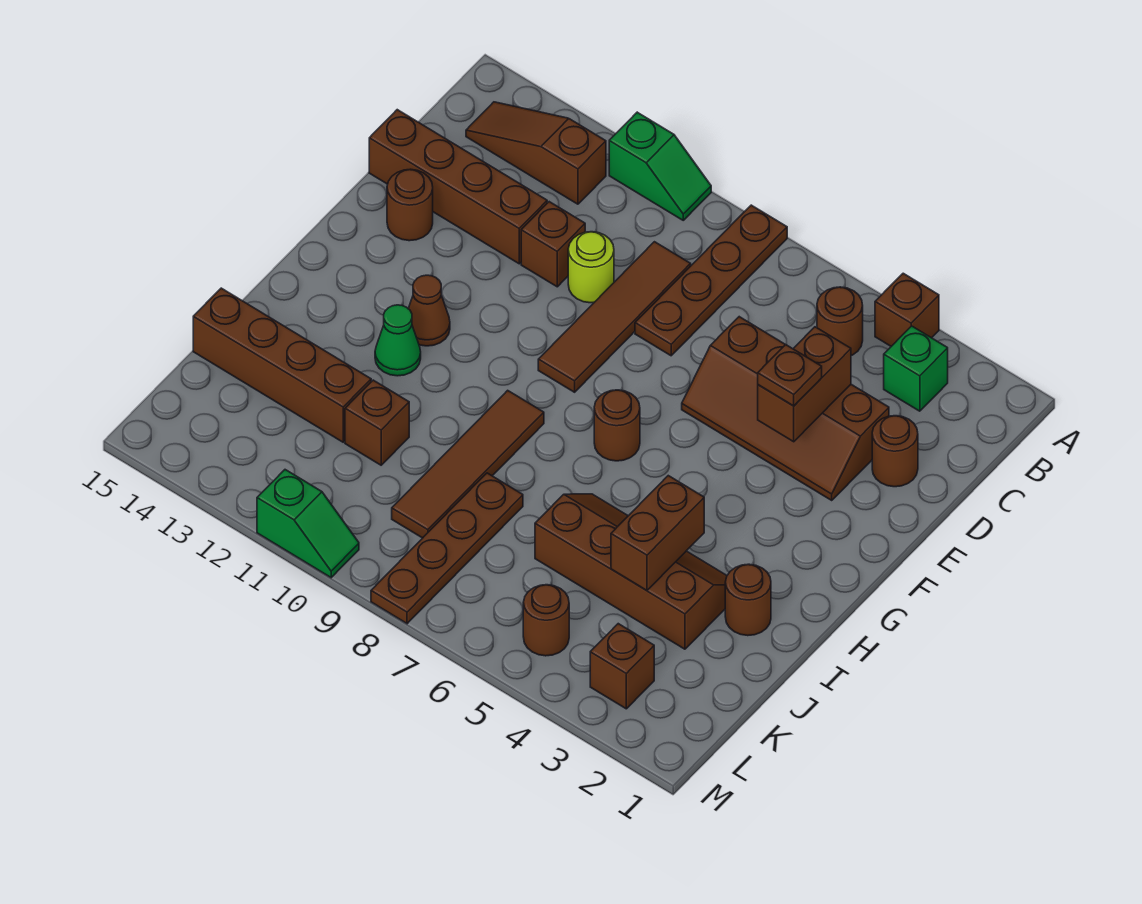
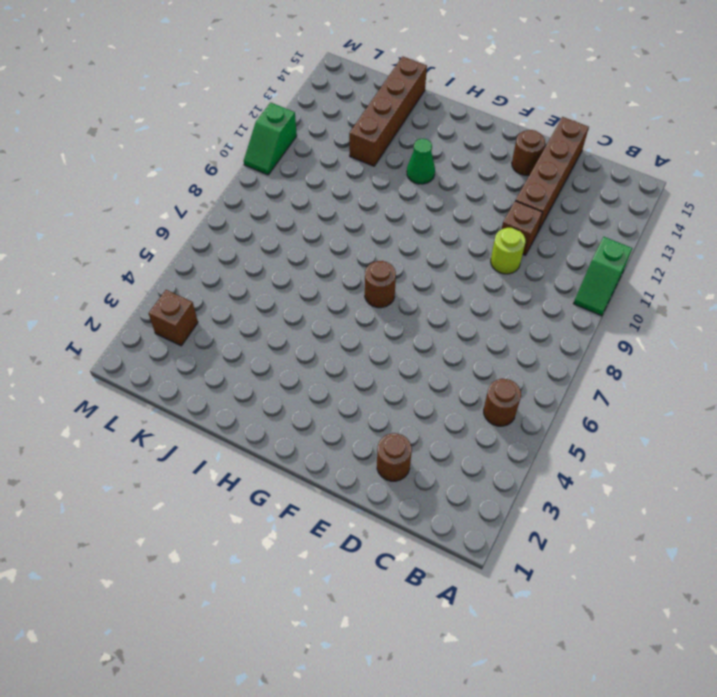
none -> brown brick A4 level 1
none -> brown plate A8:D8 level 1
none -> green brick B3 level 1

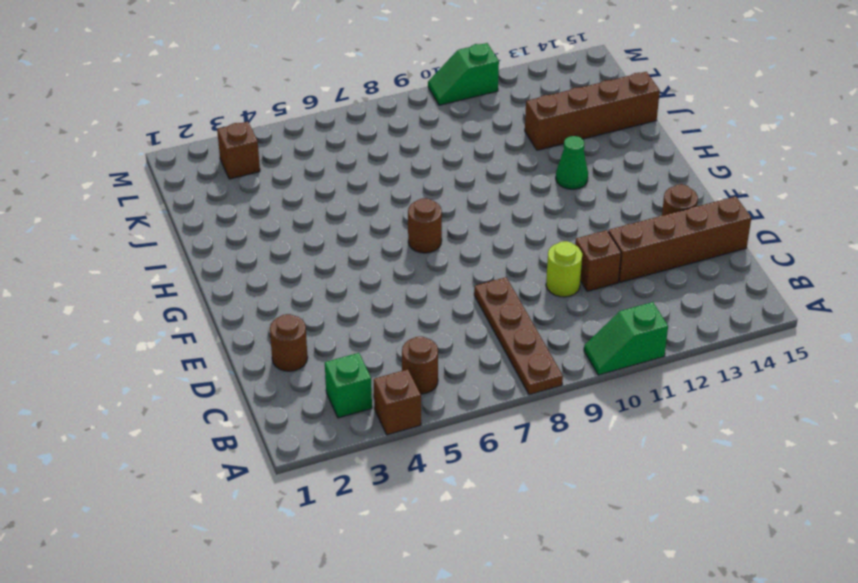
none -> brown slope B12:B14 level 1 top 12
none -> brown tile C9:F9 level 1
none -> brown slope D3:E6 level 1 top D

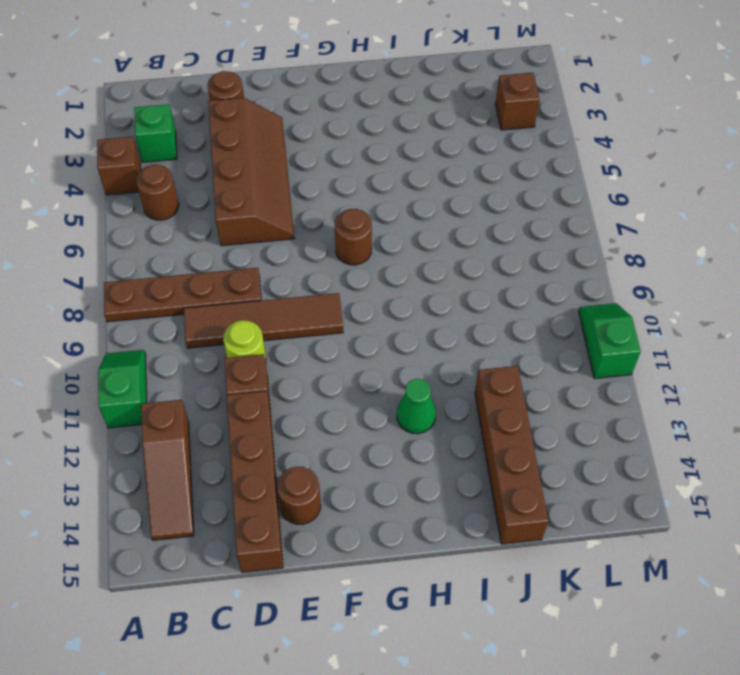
none -> brown cone G12 level 1
none -> brown tile H9:K9 level 1
none -> brown round brick I2 level 1

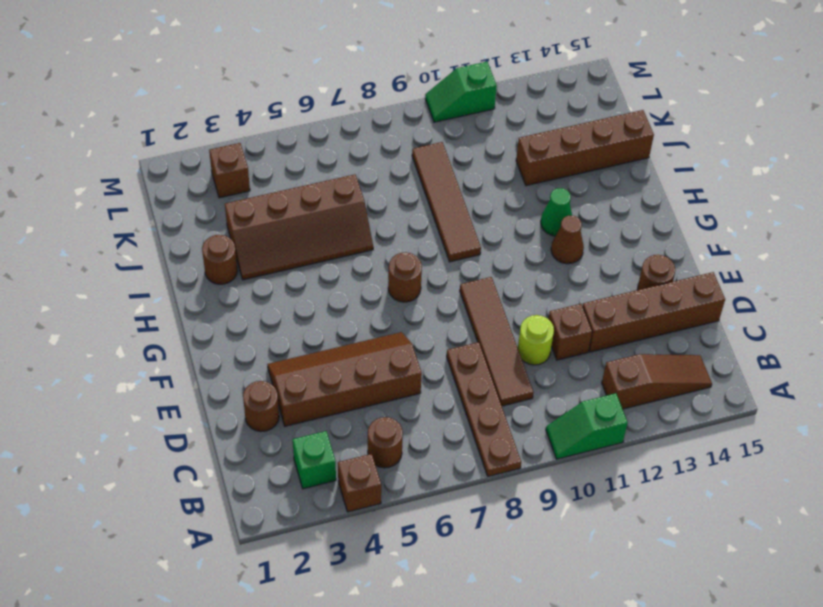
none -> brown plate J8:M8 level 1
none -> brown brick J11 level 1
none -> brown round brick L5 level 1

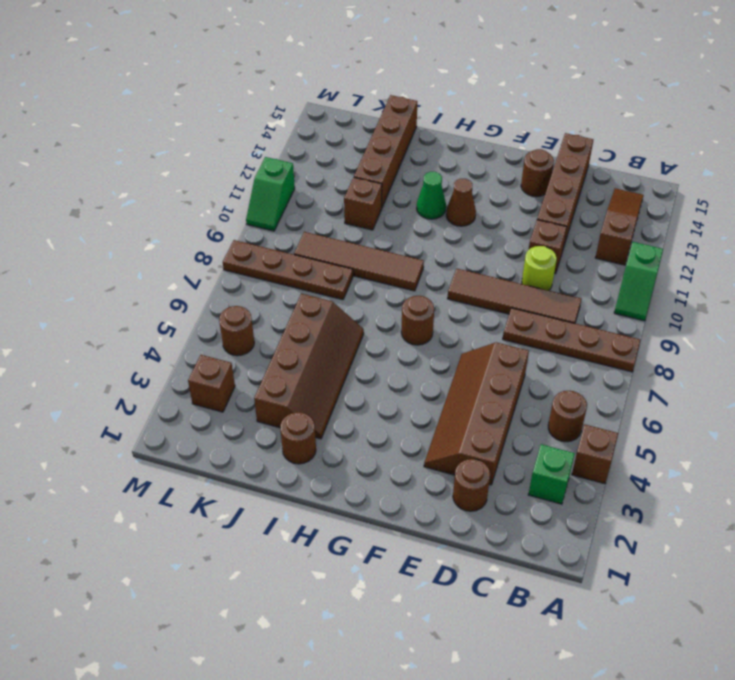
none -> brown brick D4:E4 level 2
none -> brown brick I4:J4 level 2
none -> brown plate E4 level 3

